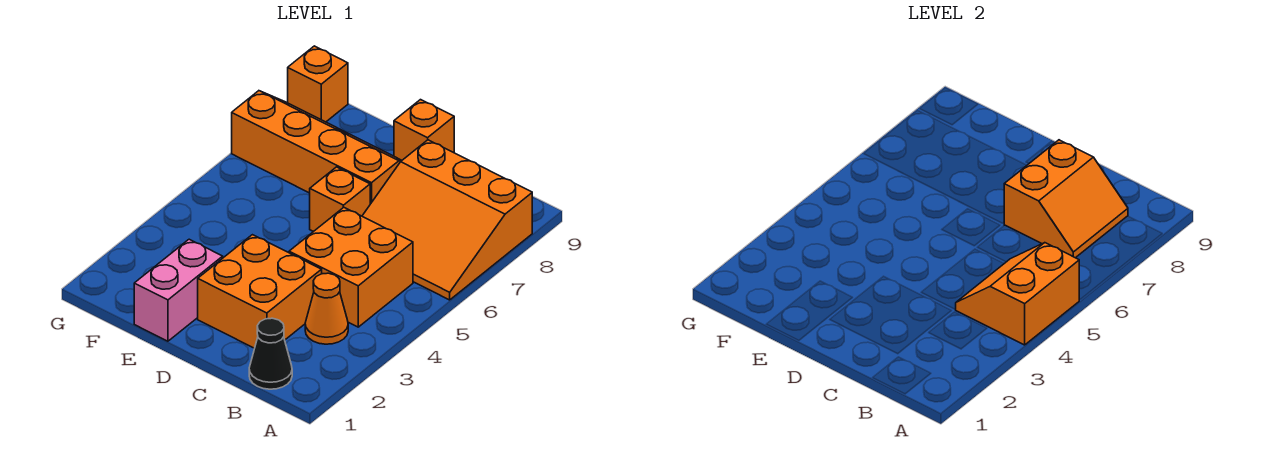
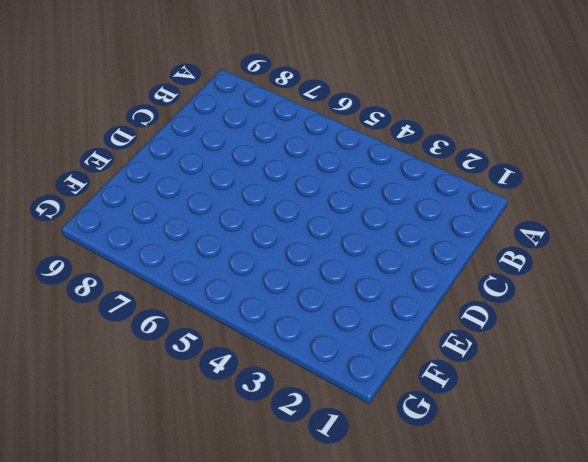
none -> orange slope A6:C8 level 1 top 8
none -> black cone B1 level 1
none -> orange cone B3 level 1

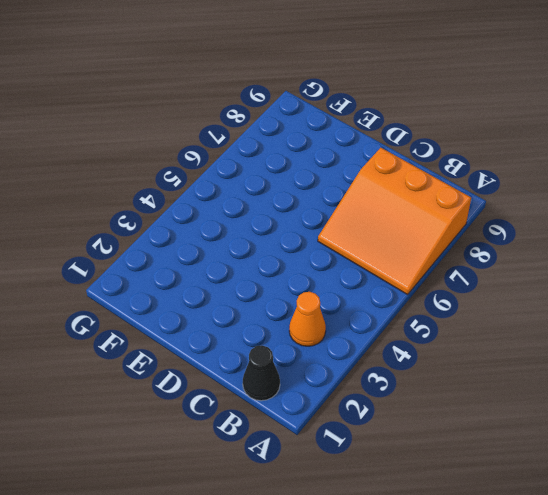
none -> orange brick B4:C5 level 1
none -> orange brick C2:D3 level 1
none -> orange brick D6 level 1

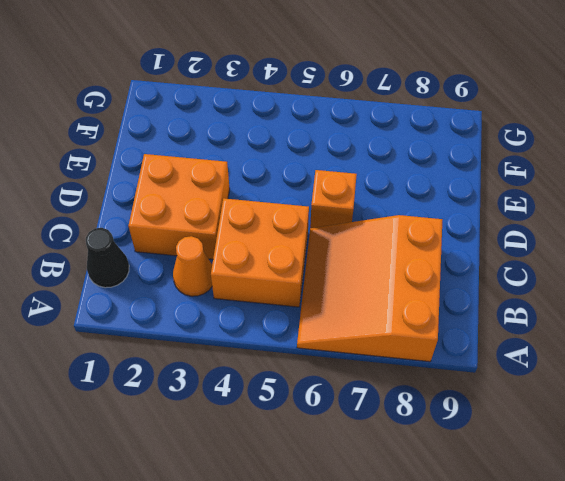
none -> orange slope D7:G8 level 1 top 7
none -> orange brick D9 level 1
none -> pink brick E1:E2 level 1

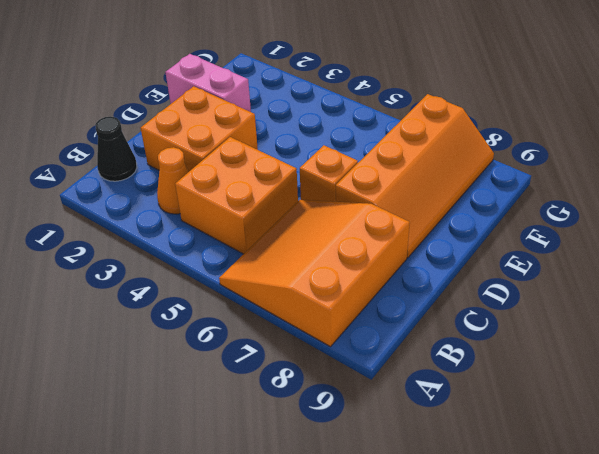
none -> orange brick D9 level 1
none -> orange brick G9 level 1
none -> orange slope A4:B5 level 2 top A

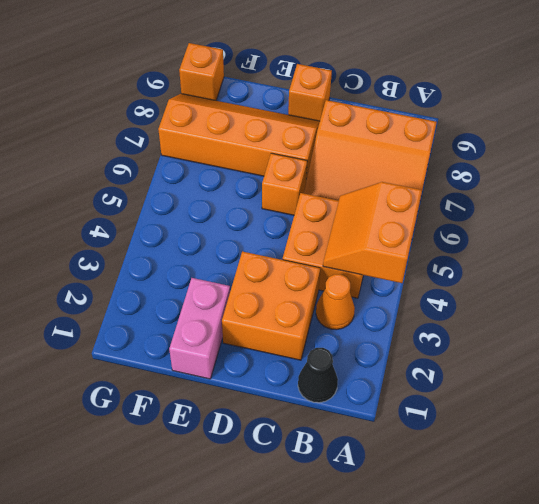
none -> orange slope B7:C8 level 2 top C

